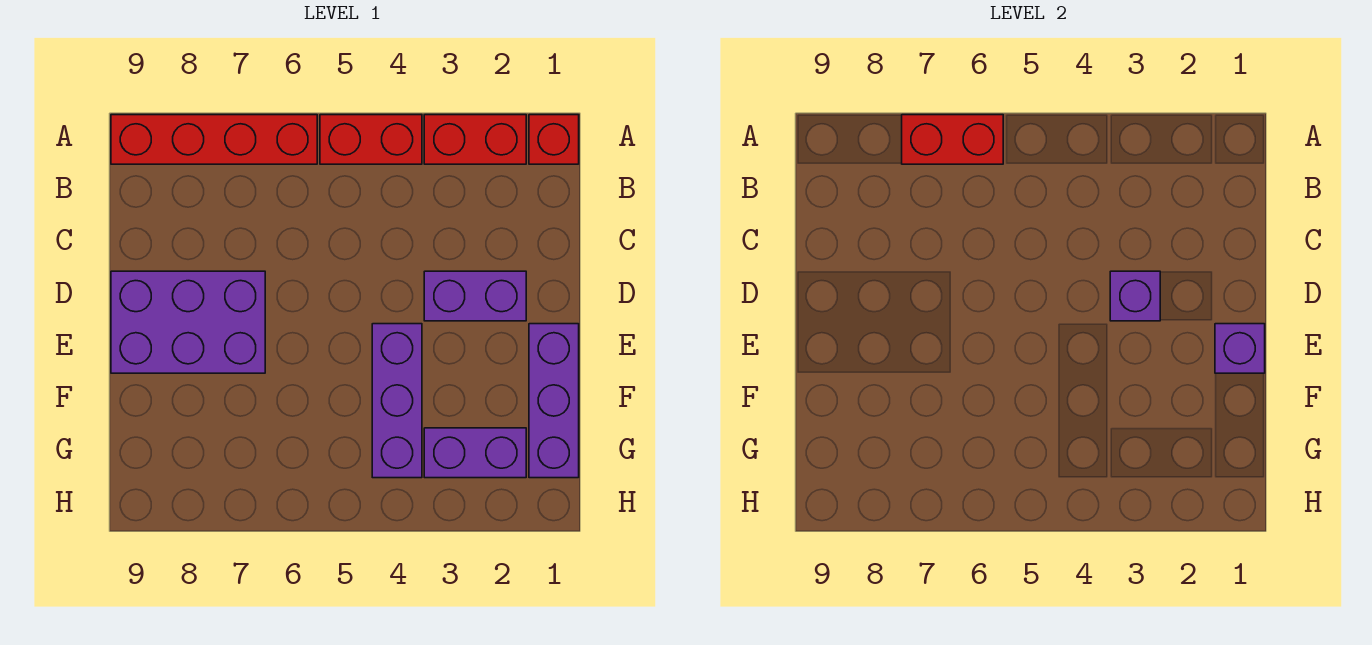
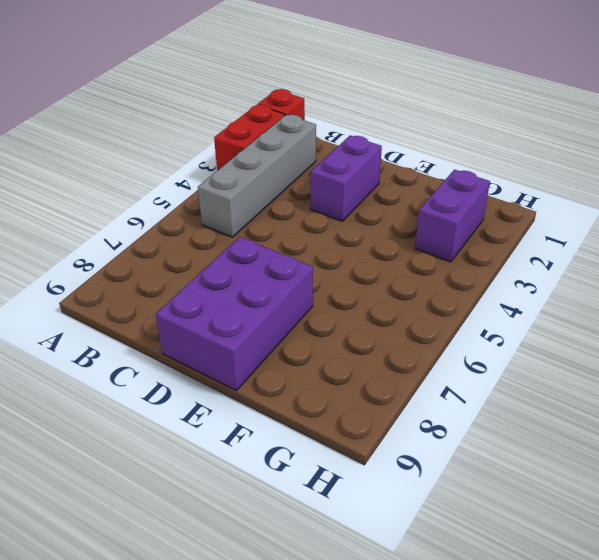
grey brick B2:B5 level 1 -> none
none -> red brick A4:A5 level 1
none -> red brick A6:A9 level 1
none -> purple brick E1:G1 level 1

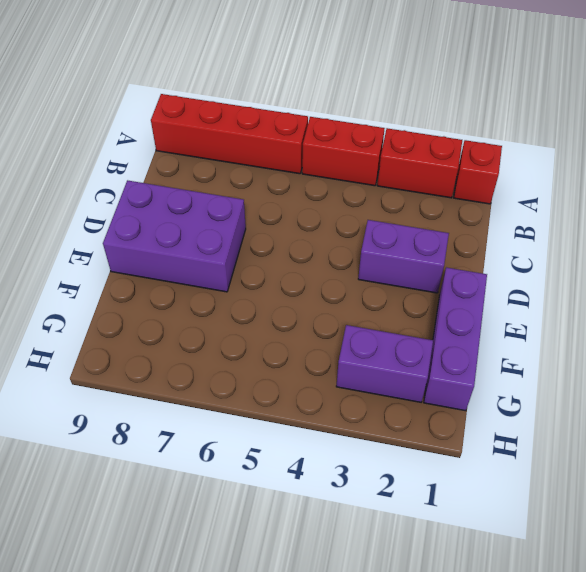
none -> purple brick E4:G4 level 1
none -> red brick A6:A7 level 2
none -> purple brick D3 level 2

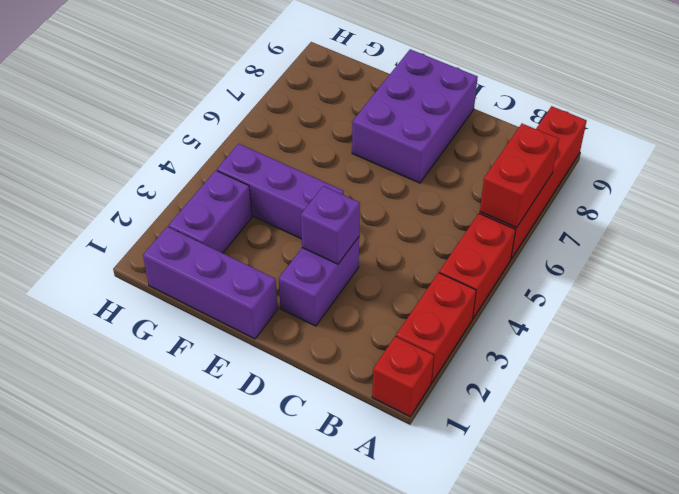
none -> purple brick E1 level 2

